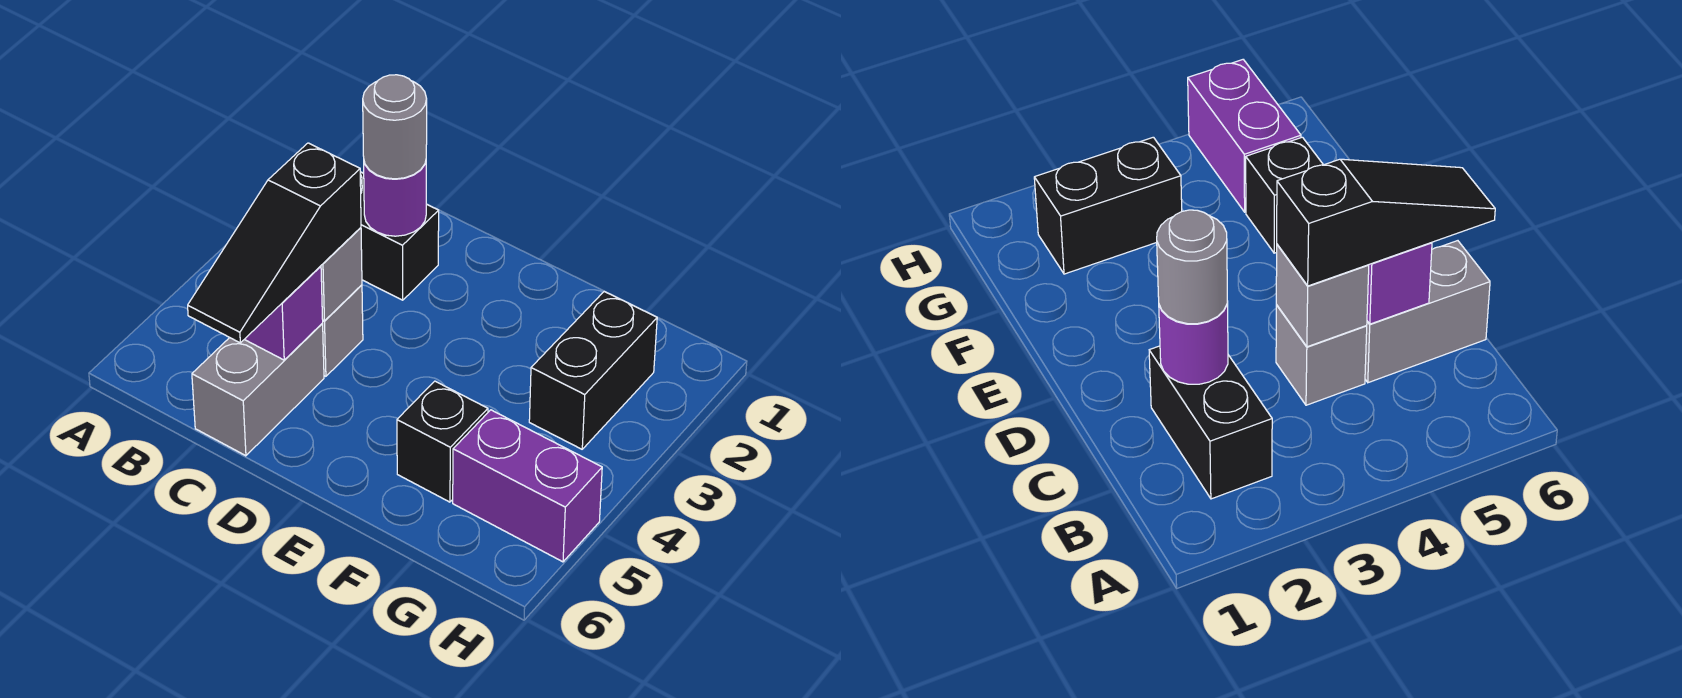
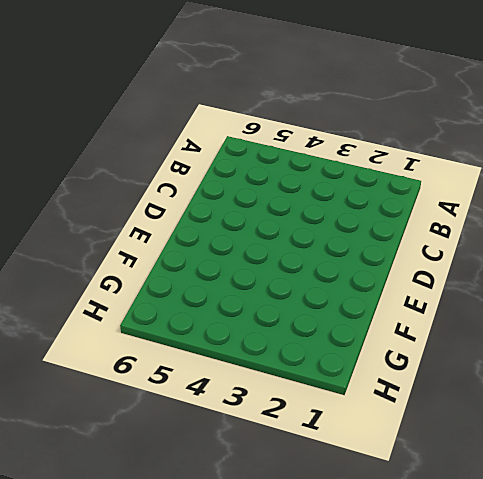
none -> black brick B2:C2 level 1
none -> grey brick C4 level 1

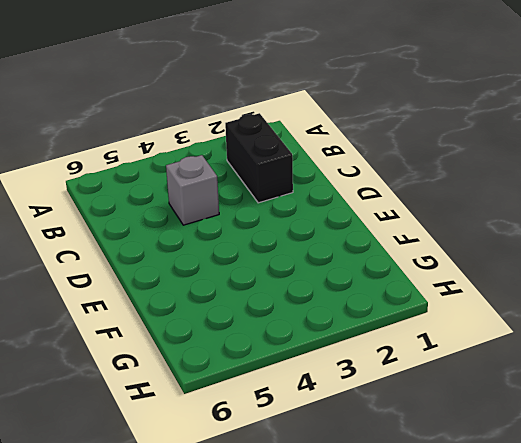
none -> grey brick C5:C6 level 1
none -> black brick F5 level 1

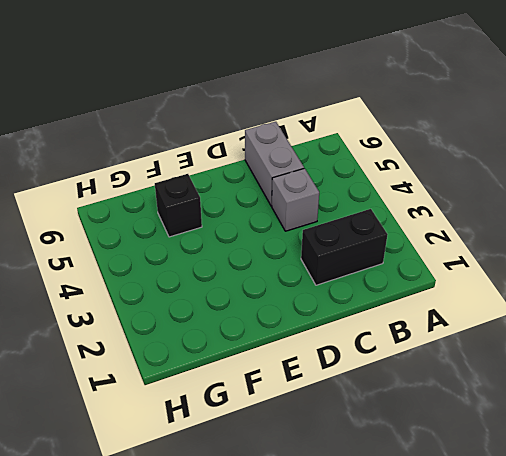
none -> black brick G2:G3 level 1
none -> purple brick G5:H5 level 1

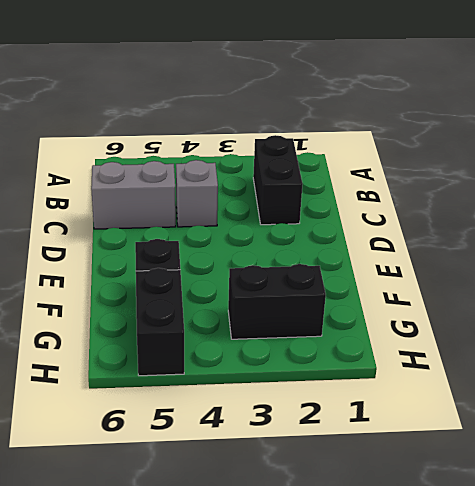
black brick G5:H5 level 1 -> purple brick G5:H5 level 1
none -> purple round brick C2 level 2
none -> grey brick C4 level 2

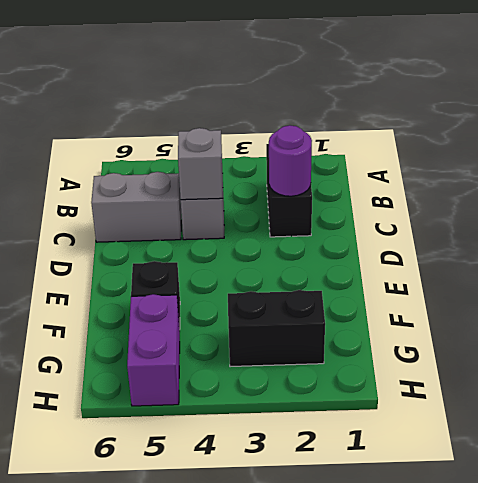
none -> purple brick C5 level 2
none -> grey round brick C2 level 3

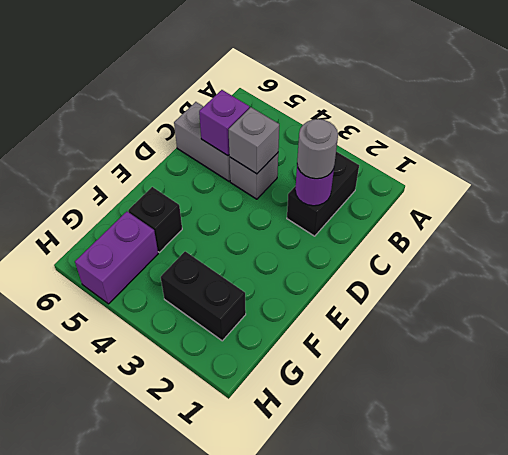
none -> black slope C4:C6 level 3 top 4

